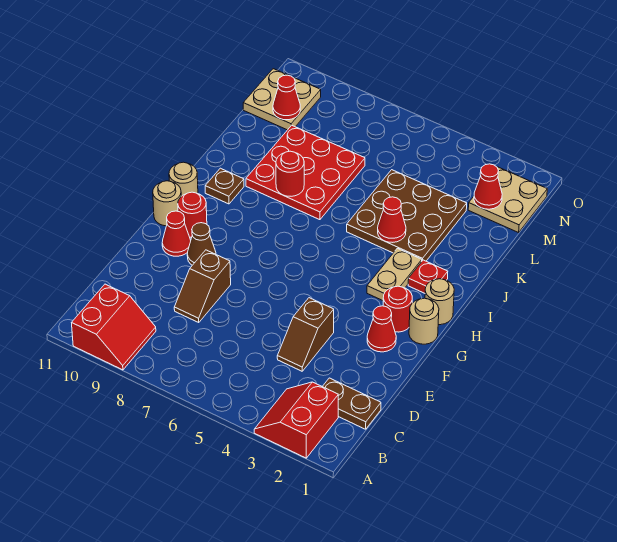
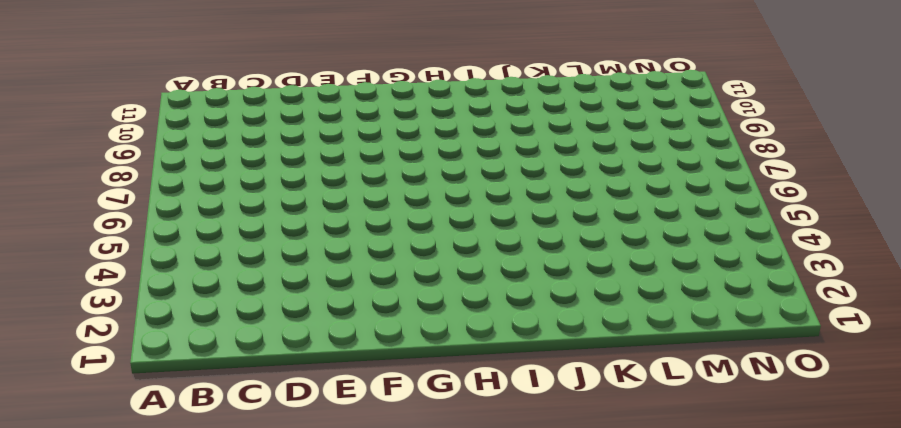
none -> red slope A2:B3 level 1 top 2
none -> red slope A9:B10 level 1 top 10
none -> brown plate C1:C2 level 1

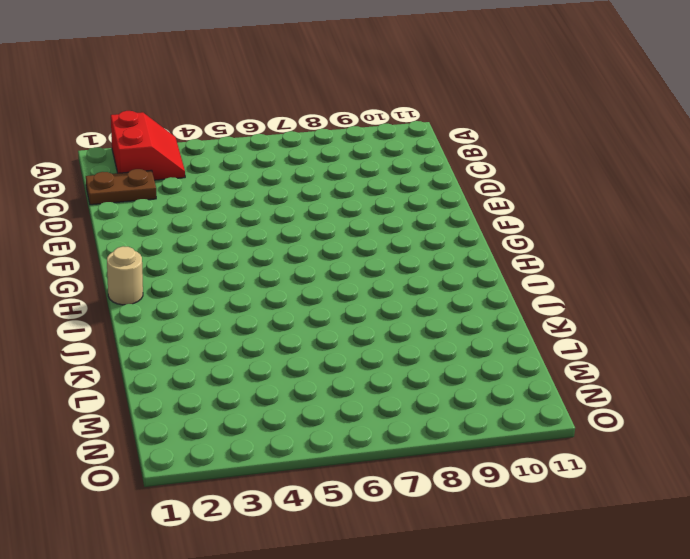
none -> red slope A9:B10 level 1 top 10
none -> brown slope D4:E4 level 1 top E
none -> brown slope D8:E8 level 1 top E

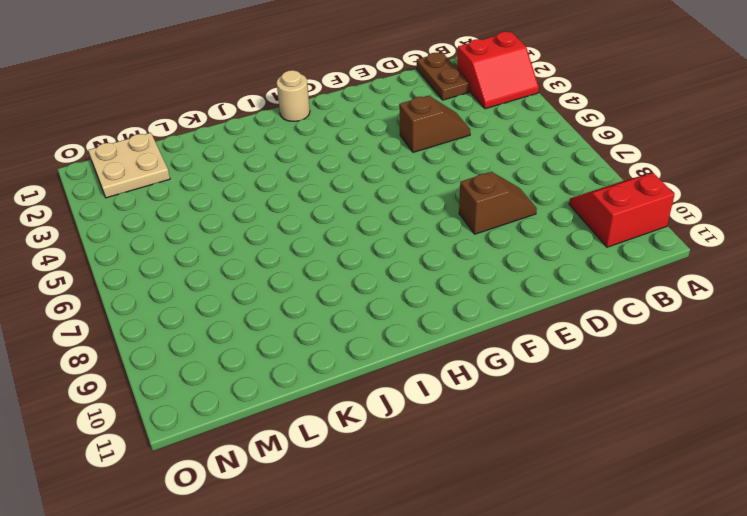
none -> red cone F2 level 1
none -> brown cone F9 level 1
none -> red cone F10 level 1

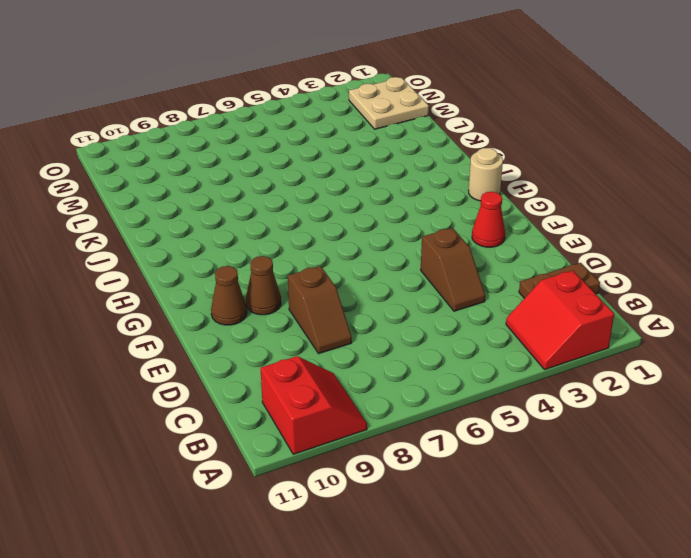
brown cone F10 level 1 -> red cone F10 level 1
none -> tan round brick G1 level 1
none -> red round brick G2 level 1
none -> red round brick G10 level 1

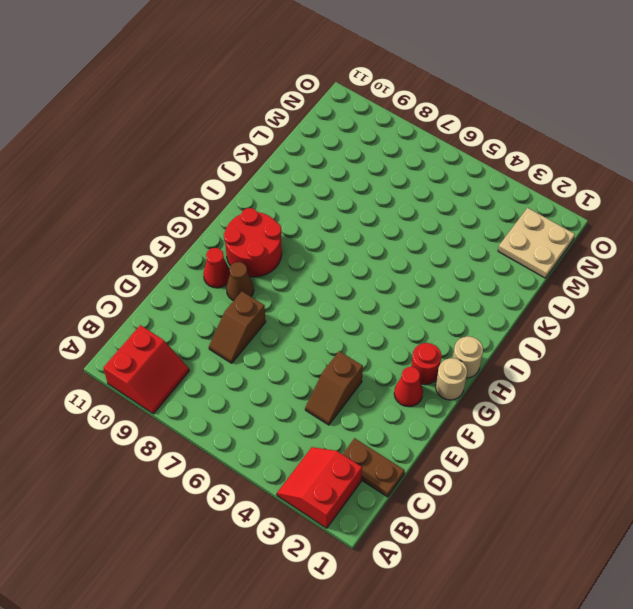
red round brick G9:H10 level 1 -> red round brick G10 level 1
none -> tan round brick G11 level 1
none -> tan plate H3:I3 level 1
none -> tan round brick H11 level 1

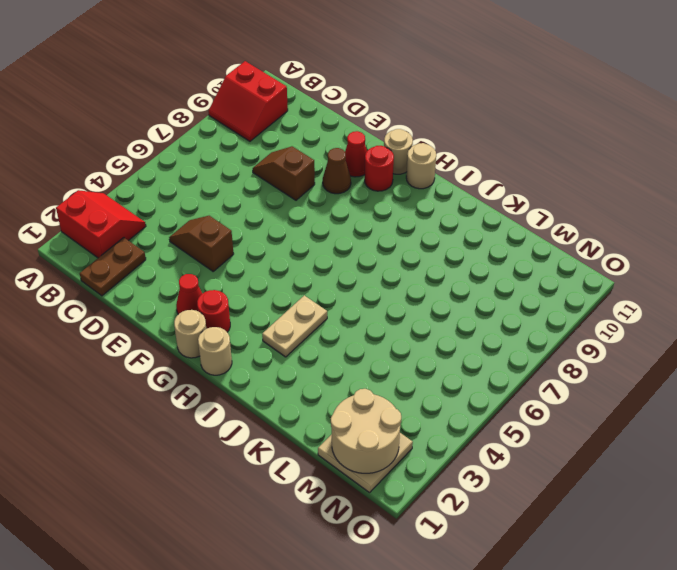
tan plate I3:I4 level 1 -> tan plate H3:I3 level 1
tan round brick M1:N2 level 2 -> red cone M2 level 2
none -> red plate I2 level 1
none -> brown plate I10 level 1
none -> brown plate J3:L5 level 1

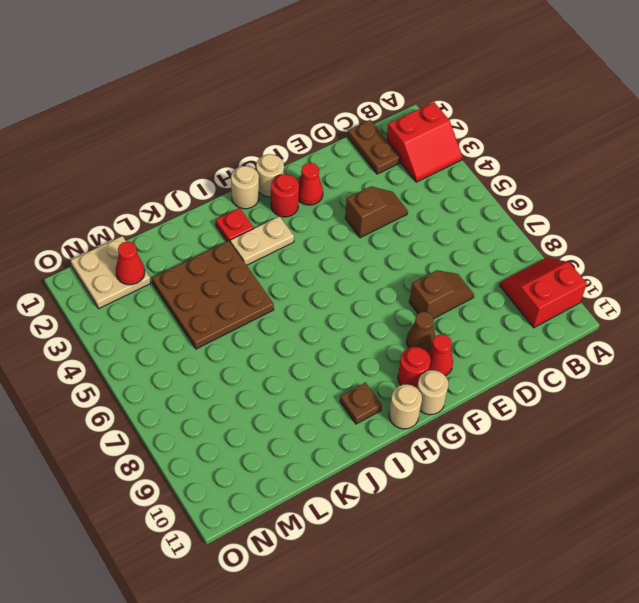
none -> red plate J7:L9 level 1
none -> tan plate M10:N11 level 1
none -> red cone J4 level 2

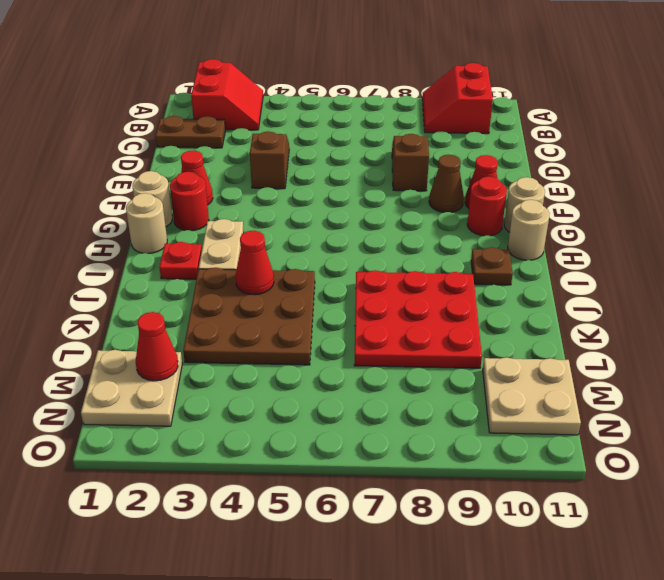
none -> red round brick J8 level 2
none -> red cone M10 level 2

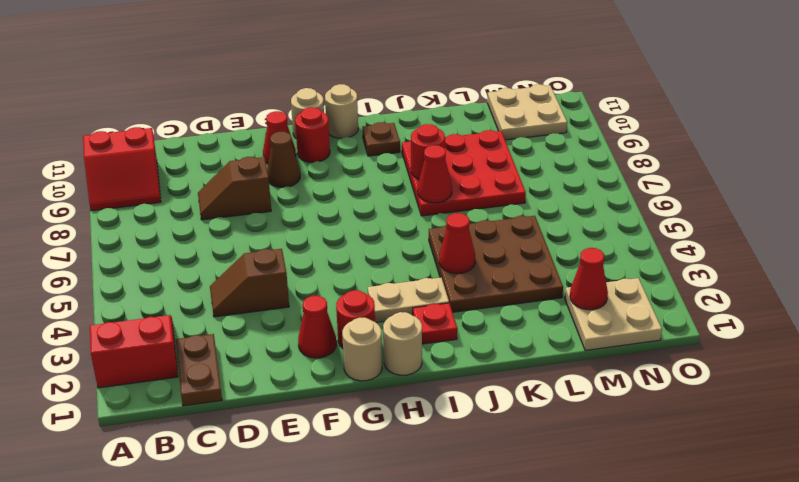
red cone J7 level 2 -> red cone M10 level 2

